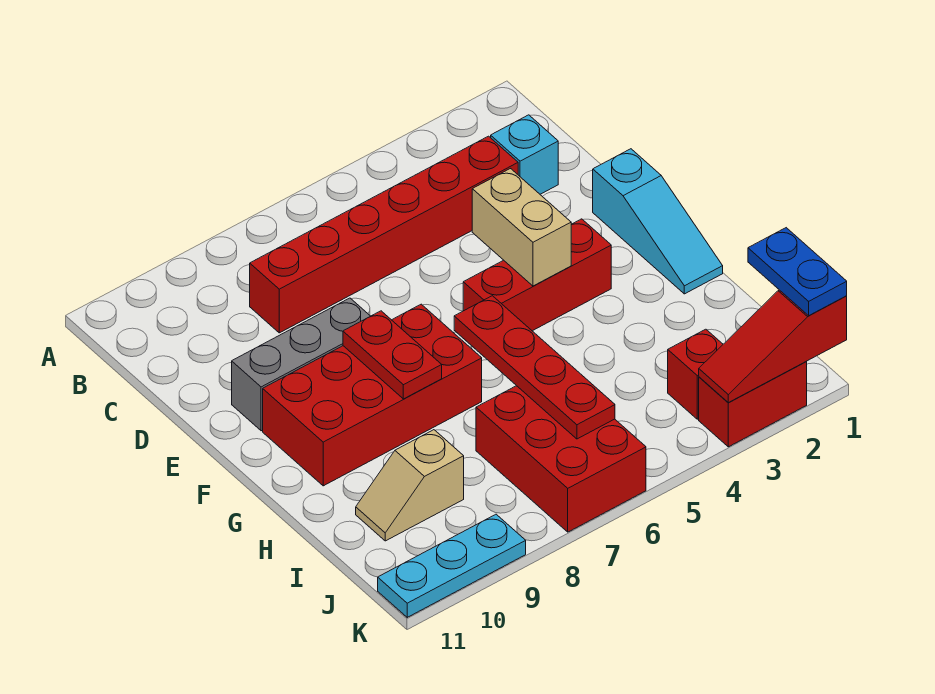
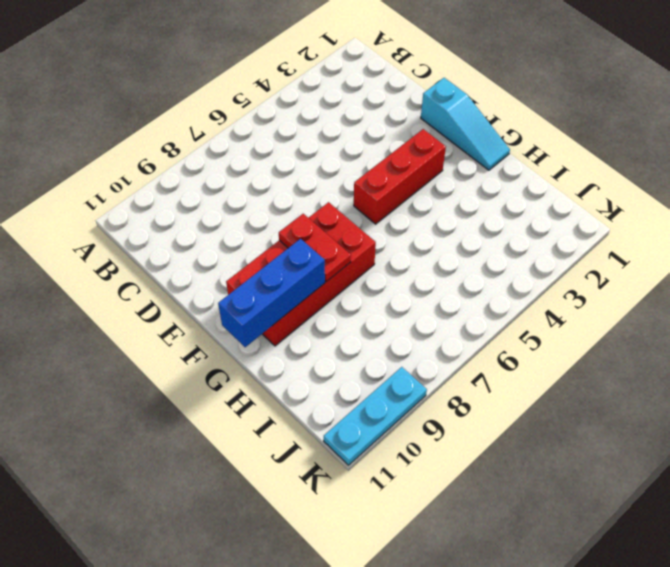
blue brick G9:G11 level 2 -> none
none -> cyan brick C2 level 1
none -> red brick C3:C8 level 1
none -> grey brick E8:E10 level 1

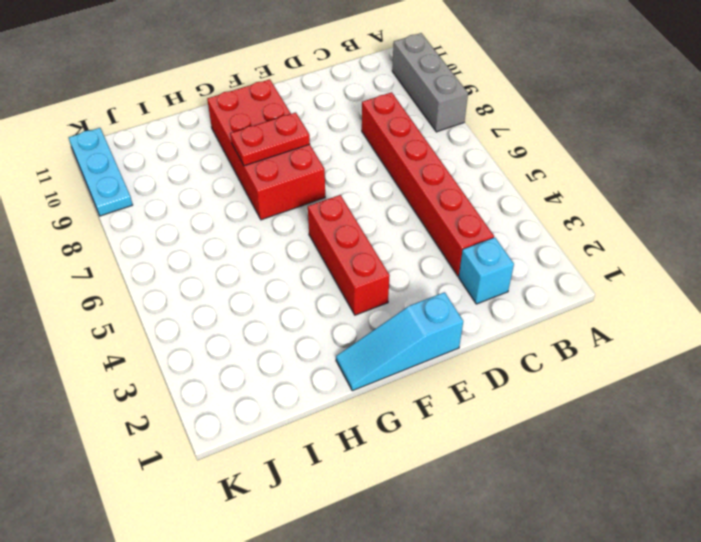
grey brick A8:A10 level 1 -> grey brick E8:E10 level 1
none -> red brick I6:K7 level 1
none -> tan slope I9:I10 level 1 top 9
none -> red brick J3 level 1

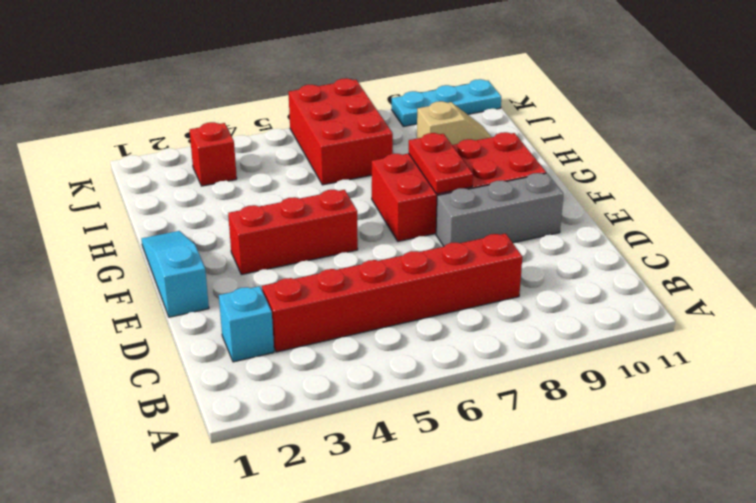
none -> red brick K2:K3 level 1
none -> tan brick E4:F4 level 2
none -> red plate G6:J6 level 2

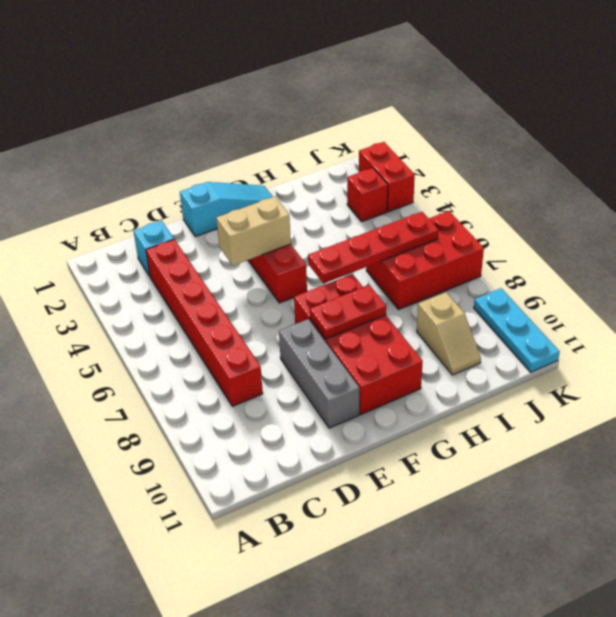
none -> red slope K1:K3 level 2 top 1
none -> blue plate J1:K1 level 3

